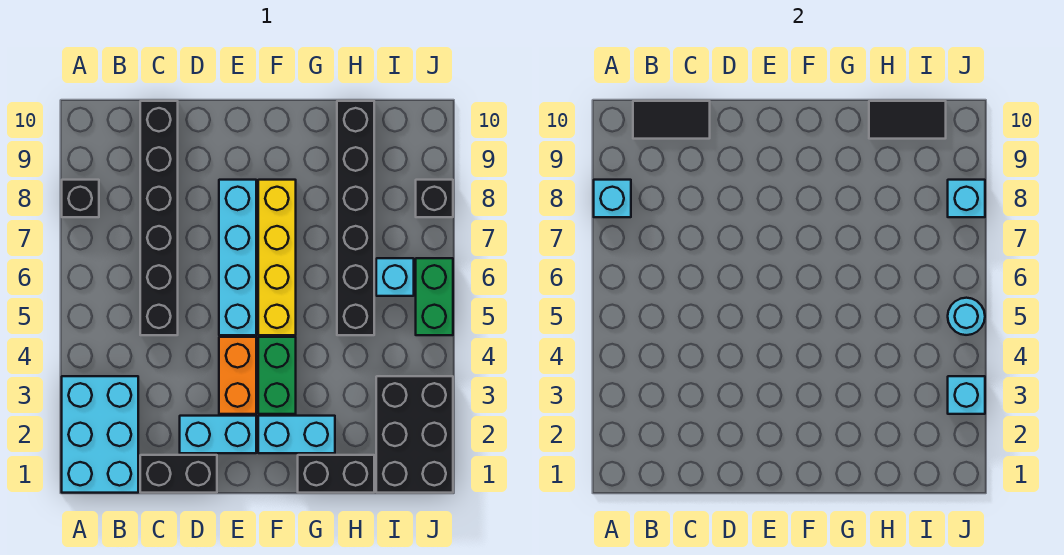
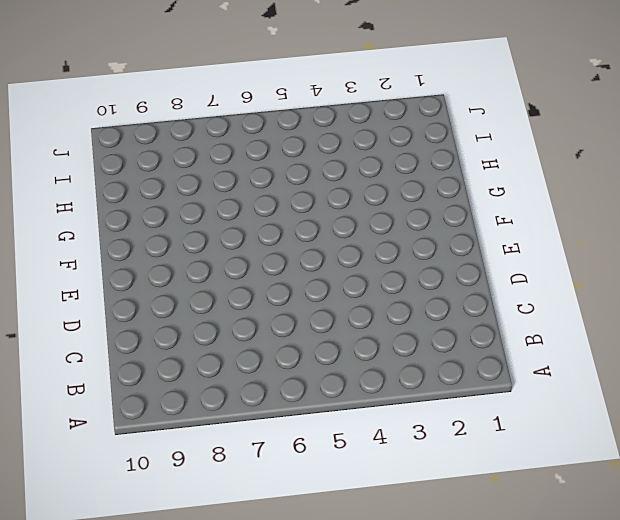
none -> cyan brick A1:B3 level 1
none -> black brick A8 level 1
none -> black brick C1:D1 level 1

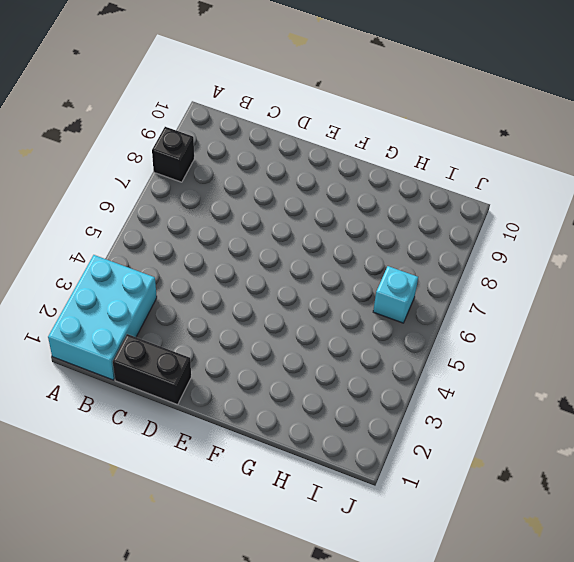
none -> black brick C5:C10 level 1
none -> cyan brick D2:E2 level 1
none -> orange brick E3:E4 level 1

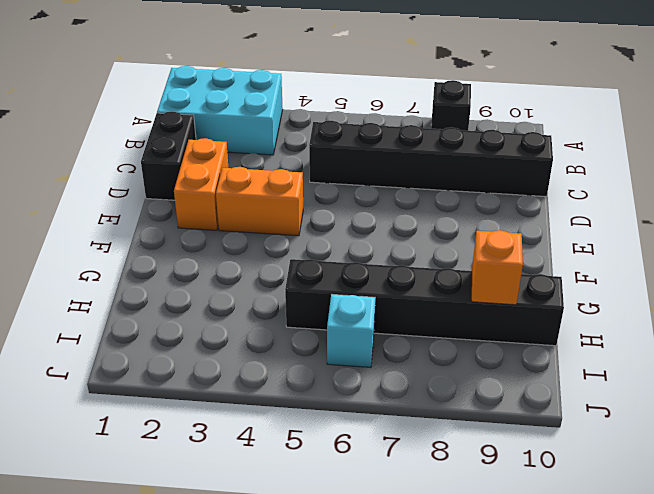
orange brick D2:E2 level 1 -> cyan brick D2:E2 level 1
orange brick H9 level 2 -> none
none -> cyan brick E5:E8 level 1
none -> cyan brick F2:G2 level 1
none -> green brick F3:F4 level 1

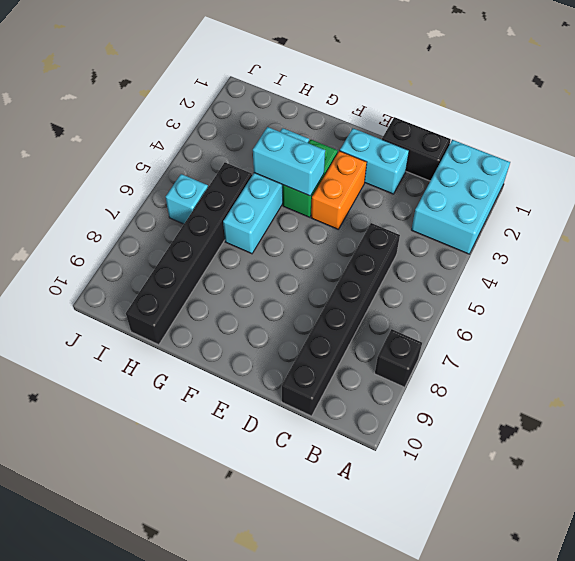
cyan brick F4:G4 level 2 -> cyan brick F2:G2 level 1
cyan brick G3:G6 level 1 -> cyan brick E5:E8 level 1
none -> yellow brick F5:F8 level 1
none -> black brick G1:H1 level 1
none -> black brick I1:J3 level 1

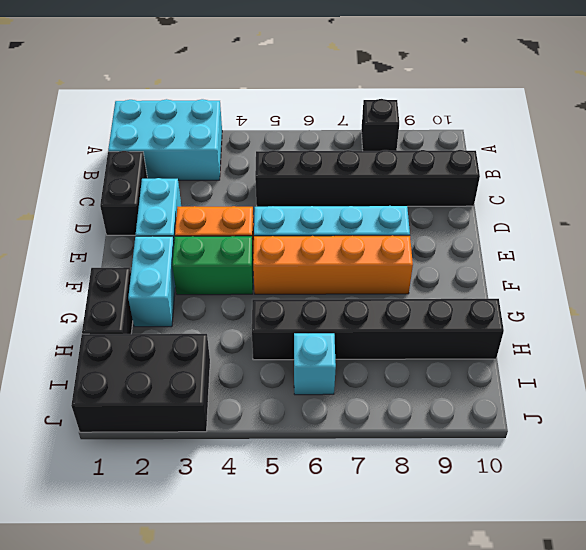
orange brick F5:F8 level 1 -> yellow brick F5:F8 level 1
none -> green brick J5:J6 level 1
none -> black brick J8 level 1
none -> cyan brick A8 level 2

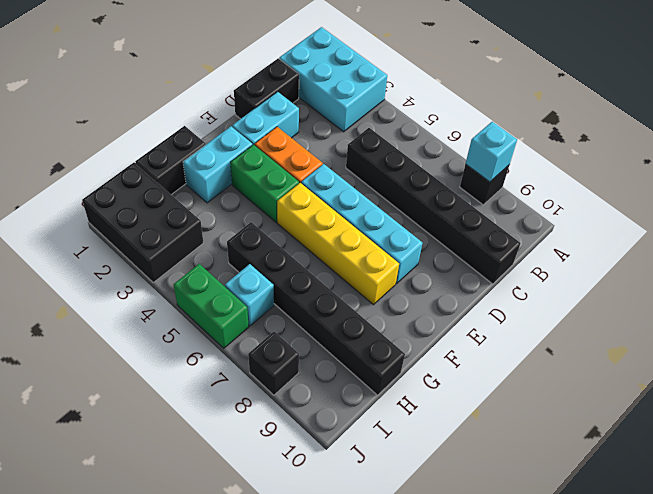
none -> black tile B10:C10 level 2
none -> black tile H10:I10 level 2
none -> cyan brick J3 level 2

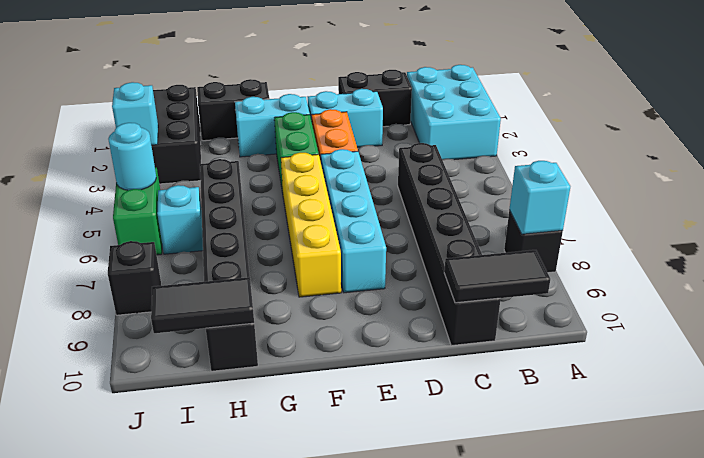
none -> cyan brick J8 level 2

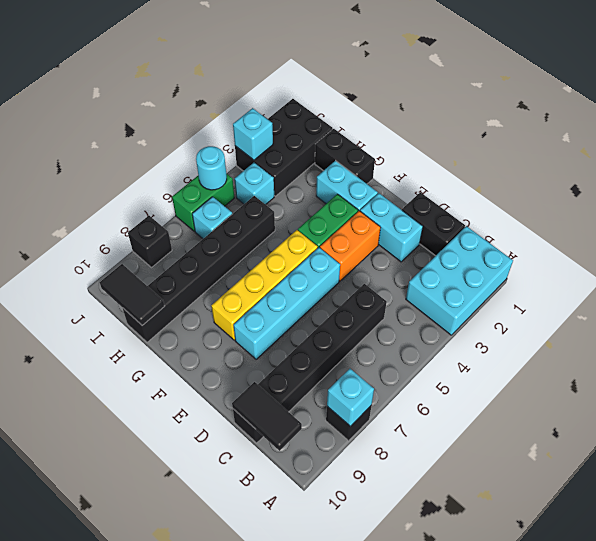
cyan brick I4 level 1 -> cyan brick J8 level 2

